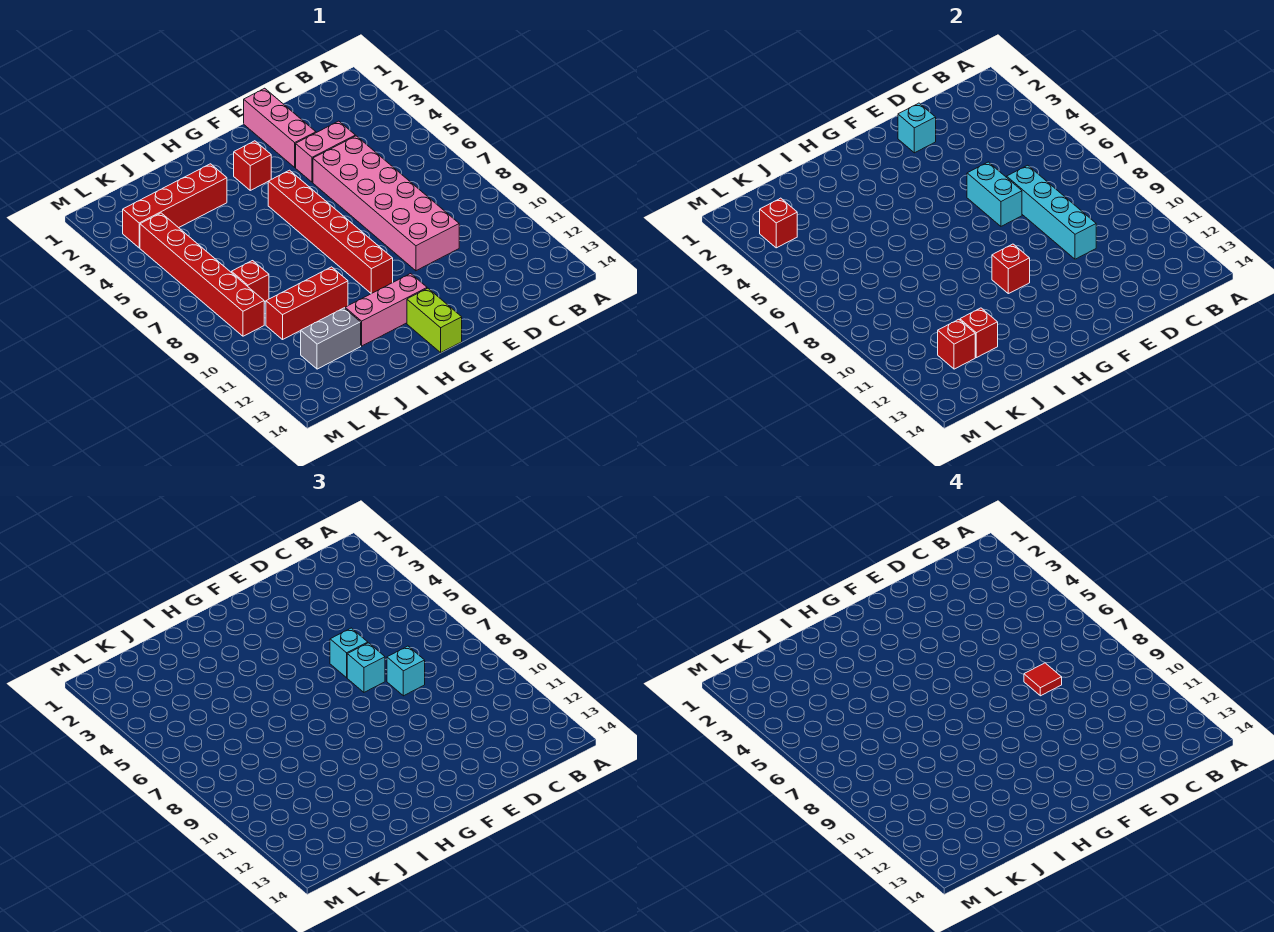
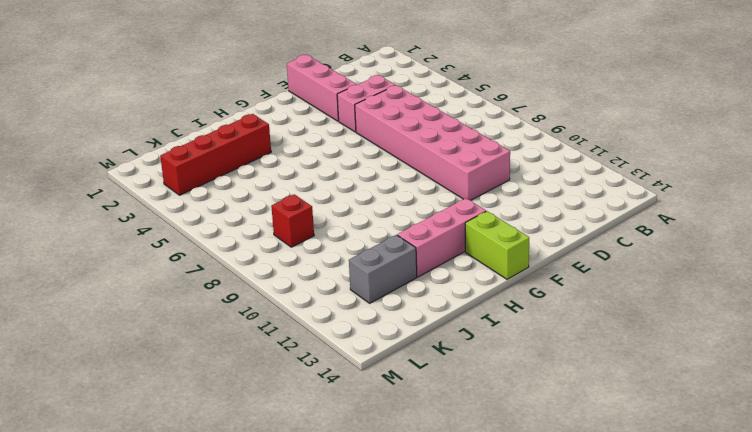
none -> red brick G3 level 1
none -> red brick G5:G10 level 1
none -> red brick I10:K10 level 1

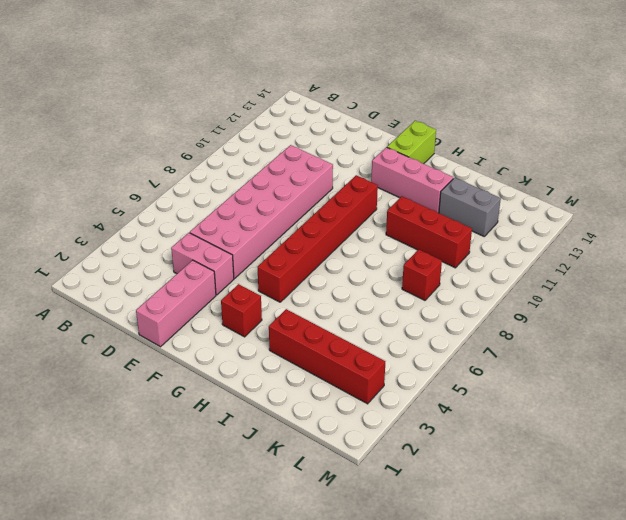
none -> red brick L4:L9 level 1
none -> cyan brick D7:D10 level 2
none -> cyan brick E2 level 2

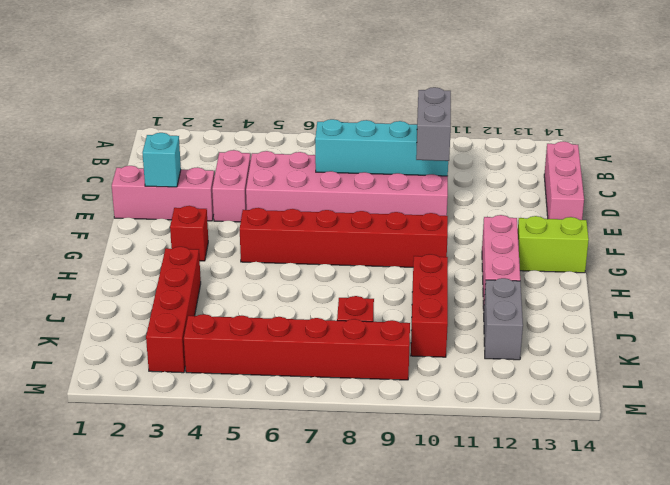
pink brick C14:E14 level 1 -> none
grey brick D10:E10 level 3 -> none
none -> cyan brick E6:E7 level 2
none -> red brick G10 level 2
none -> red brick J12 level 2

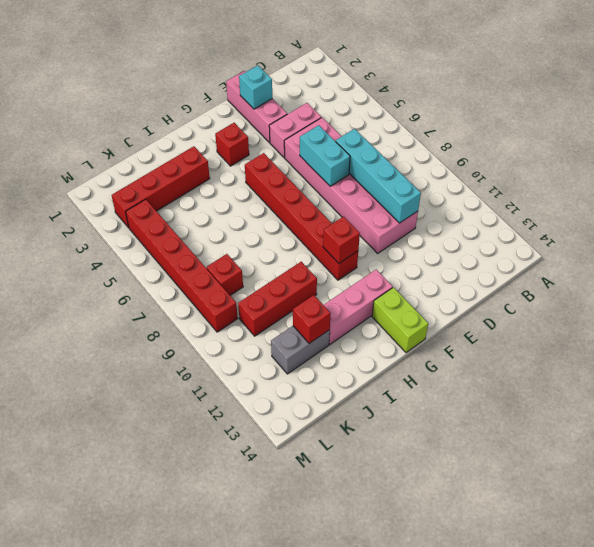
none -> red brick K12 level 2
none -> red brick L3 level 2
none -> cyan brick D8 level 3

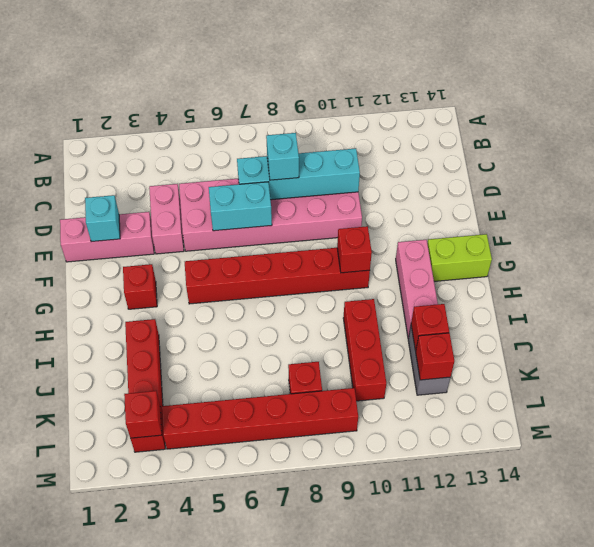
none -> cyan brick E6 level 3
none -> cyan brick E7 level 3
none -> red tile D8 level 4

